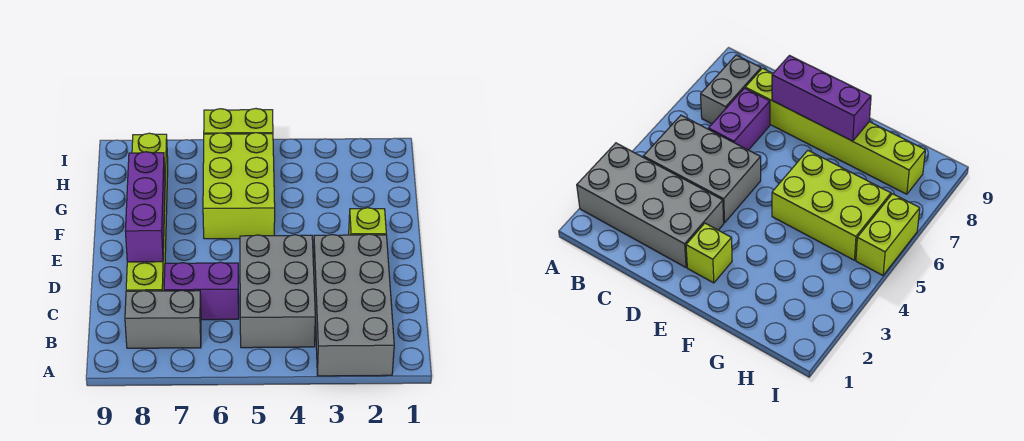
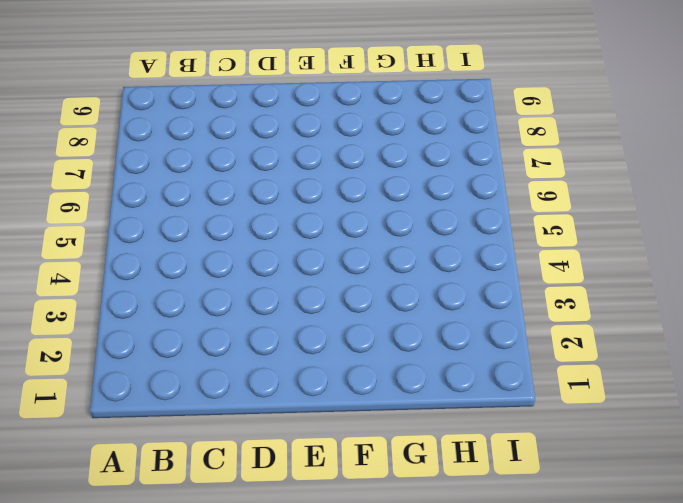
none -> grey brick A2:D3 level 1
none -> grey brick B4:D5 level 1

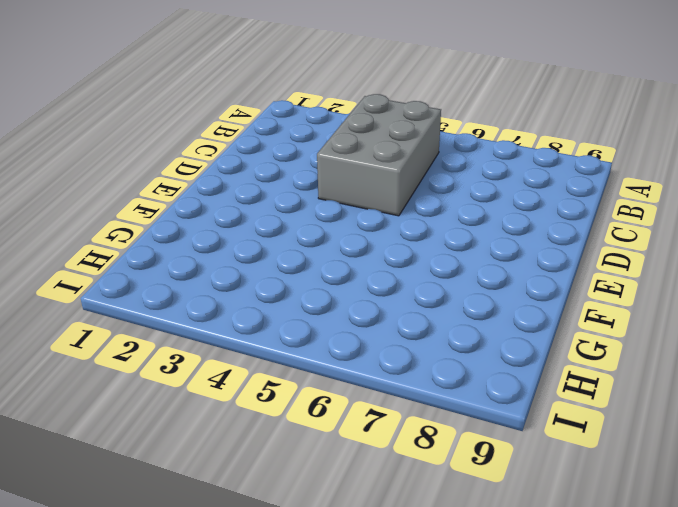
none -> grey brick A2:D3 level 1
none -> grey brick B7:B8 level 1

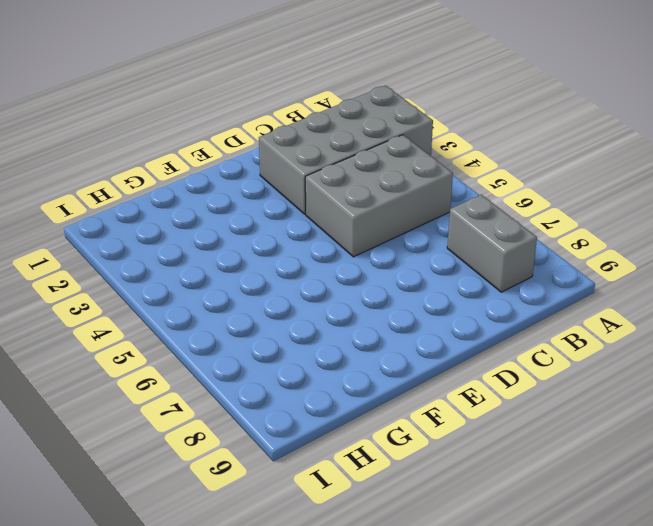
none -> purple brick C6:C7 level 1
none -> lime brick C8:H8 level 1

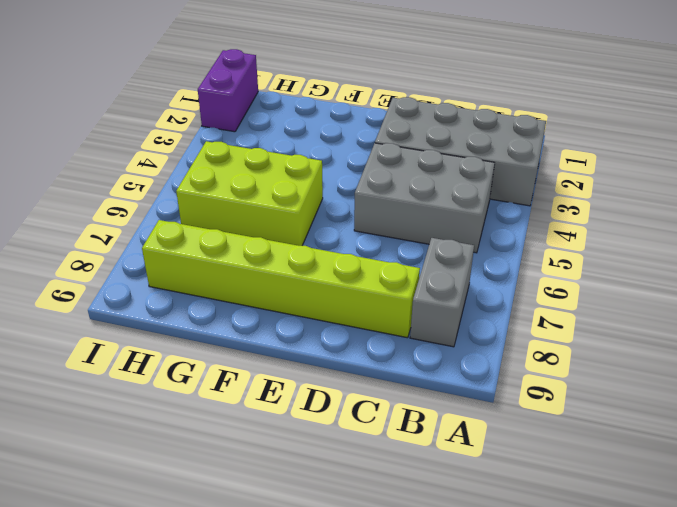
purple brick I1:I2 level 1 -> purple brick C6:C7 level 1
none -> lime brick E2 level 1
none -> lime brick I5:I6 level 1

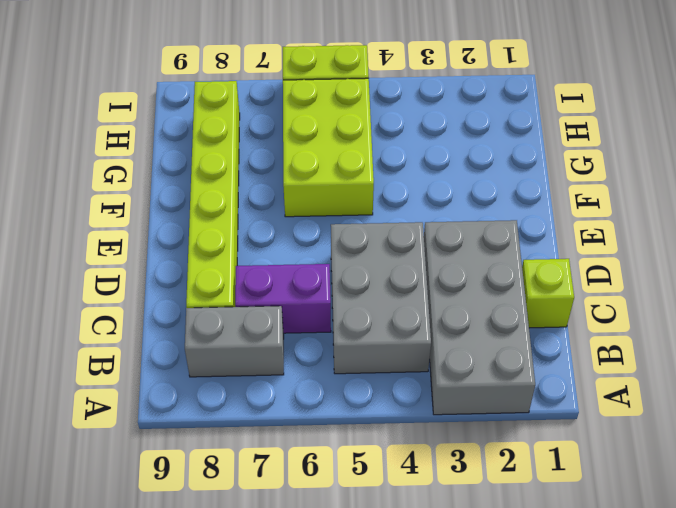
lime brick C1 level 1 -> lime brick E2 level 1
none -> purple brick D8:F8 level 2

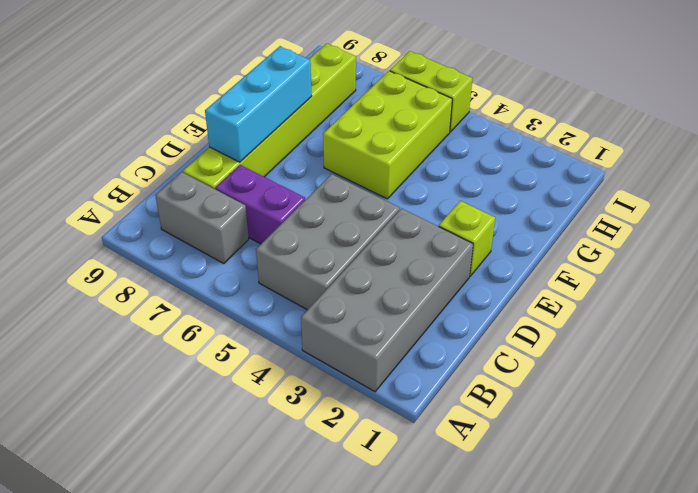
cyan brick D8:F8 level 2 -> purple brick D8:F8 level 2

